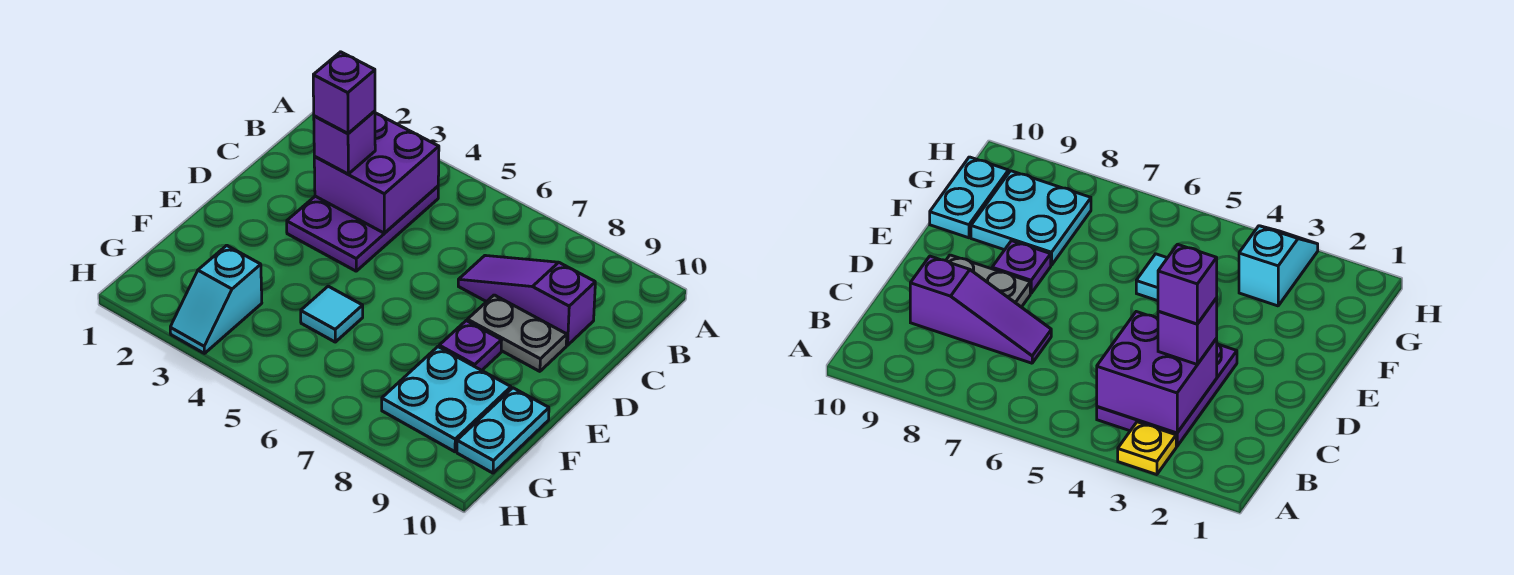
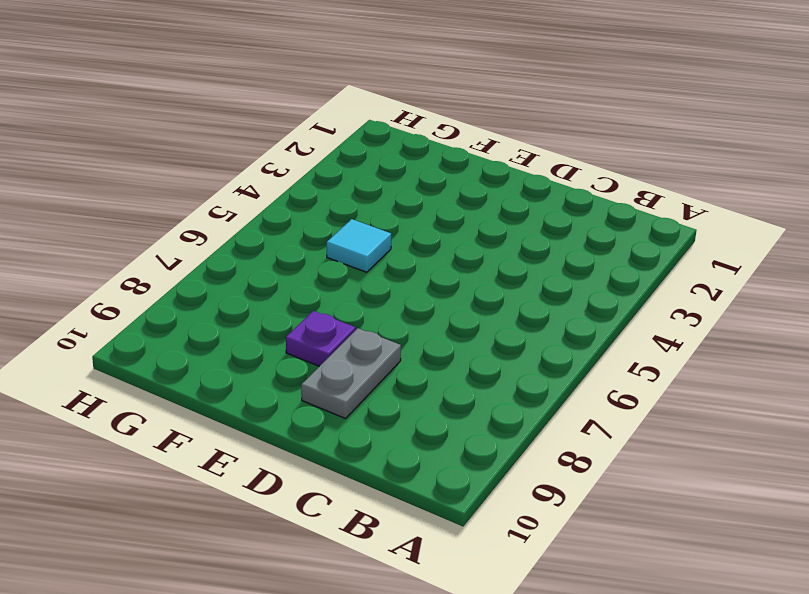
none -> yellow plate A3 level 1
none -> purple plate B3:D4 level 1
none -> purple slope C7:C9 level 1 top 9

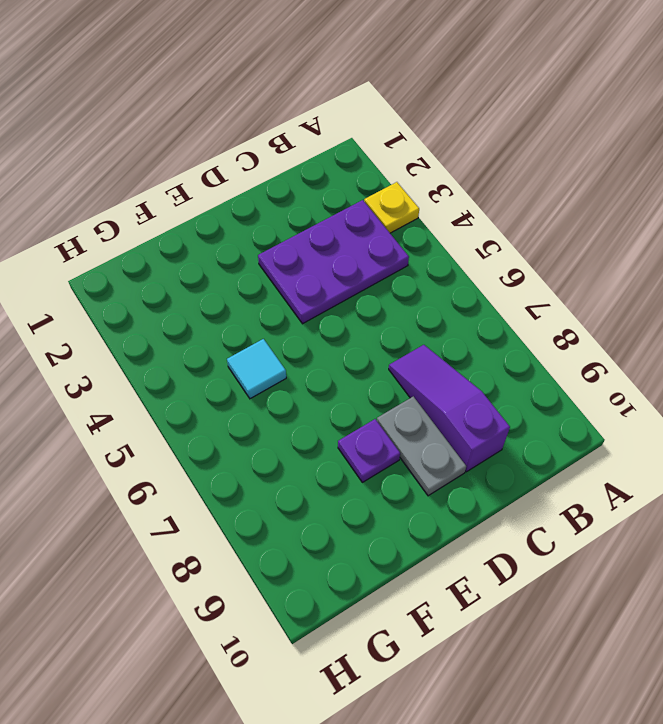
none -> cyan plate F8:G9 level 1
none -> cyan plate F10:G10 level 1
none -> cyan slope G3:H3 level 1 top G

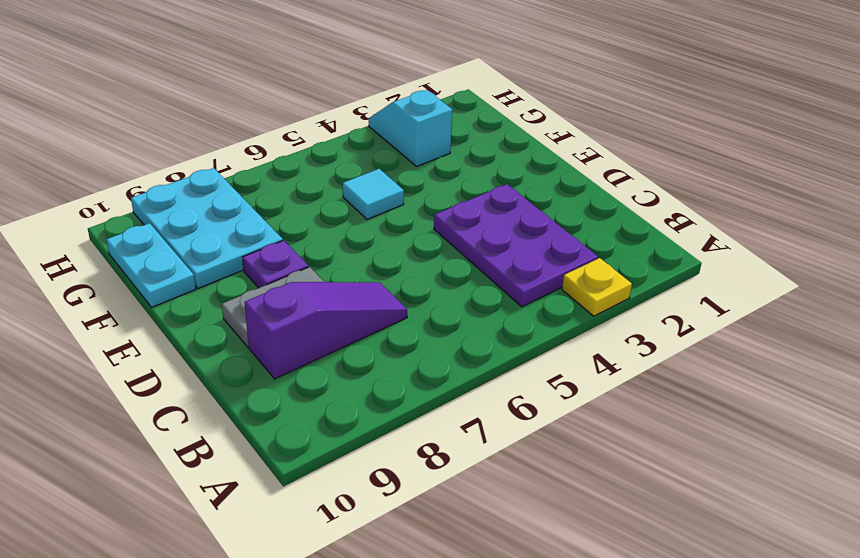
cyan plate F8:H9 level 1 -> cyan plate F8:G9 level 1
none -> purple brick B3:C4 level 2
none -> purple brick C3 level 3
none -> purple brick C3 level 4

